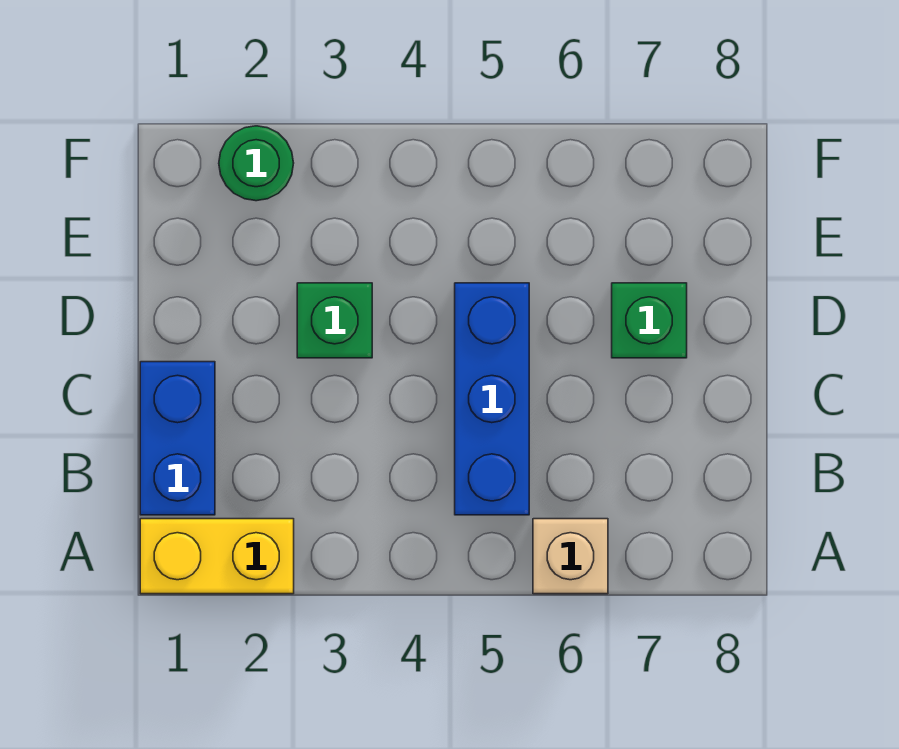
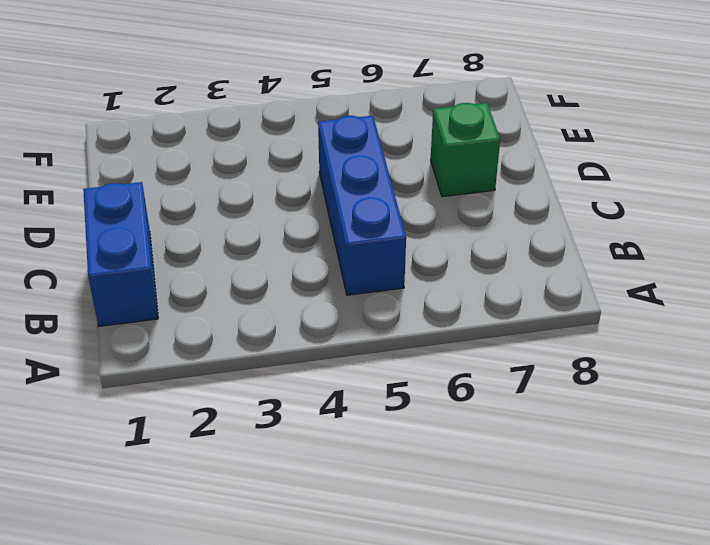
none -> yellow brick A1:A2 level 1
none -> tan brick A6 level 1

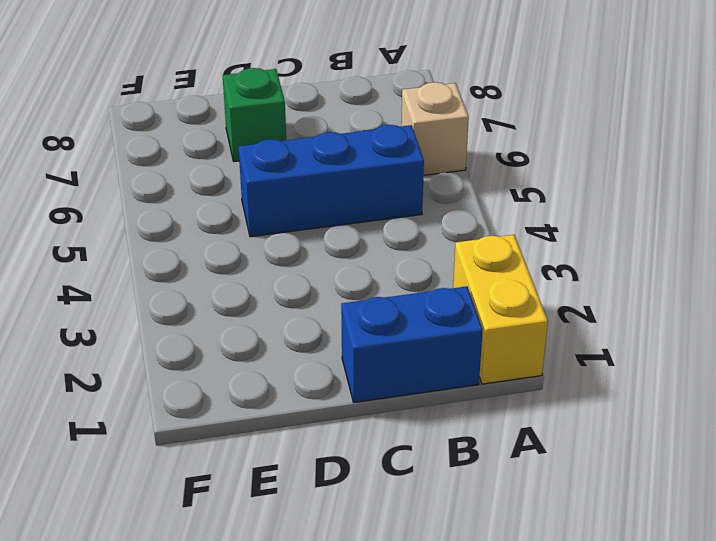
none -> green brick D3 level 1
none -> green round brick F2 level 1

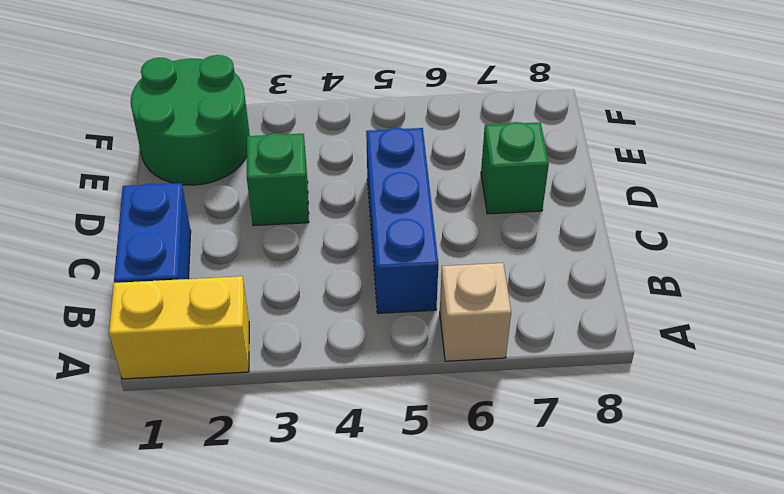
green round brick E1:F2 level 1 -> green round brick F2 level 1

